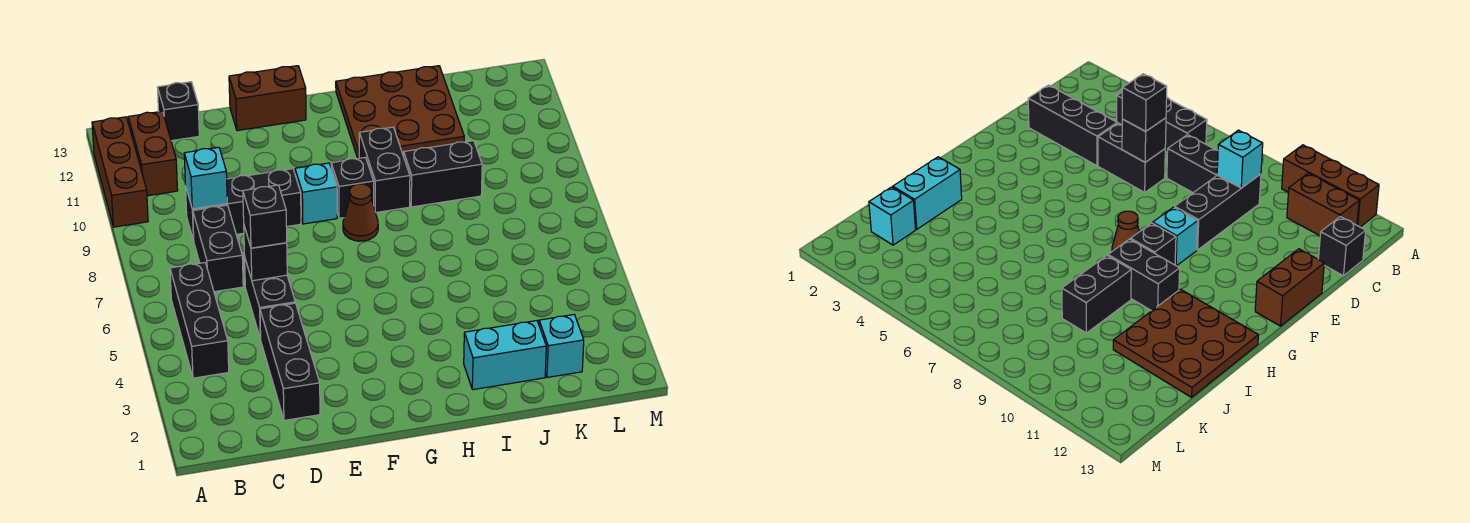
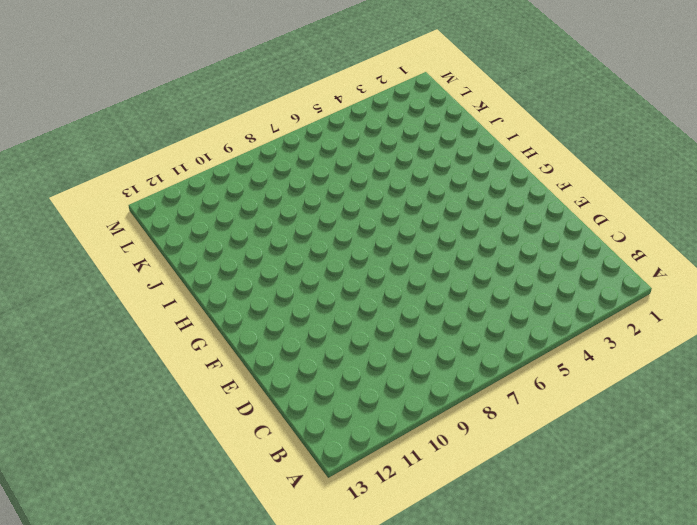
none -> brown brick A10:A12 level 1
none -> black brick B4:B6 level 1
none -> brown brick B11:B12 level 1

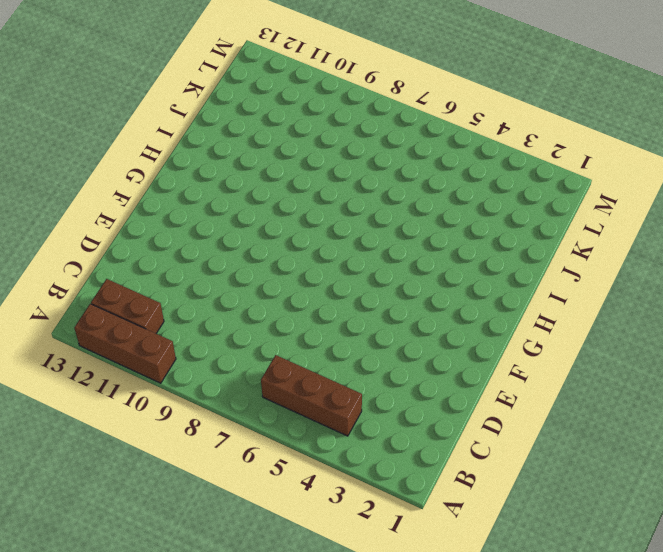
brown brick B4:B6 level 1 -> black brick B4:B6 level 1
none -> black brick C7:C8 level 1
none -> black brick C9:E9 level 1
none -> black brick C13 level 1

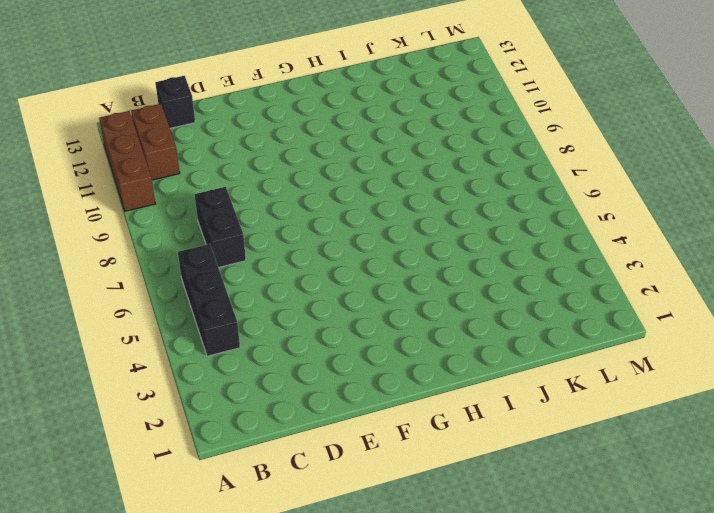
none -> black brick C9:E9 level 1
none -> black brick D2:D4 level 1
none -> black brick D5:D6 level 1

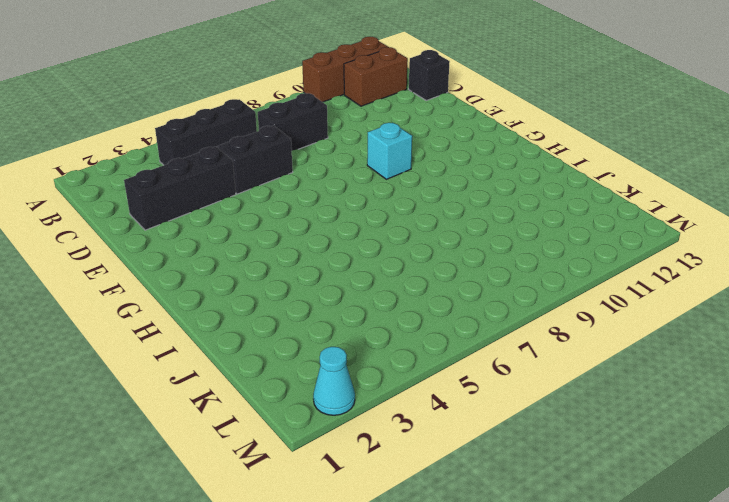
cyan cone M2 level 1 -> none
none -> black brick C9:E9 level 1
none -> brown brick E13:F13 level 1
none -> brown cone G8 level 1

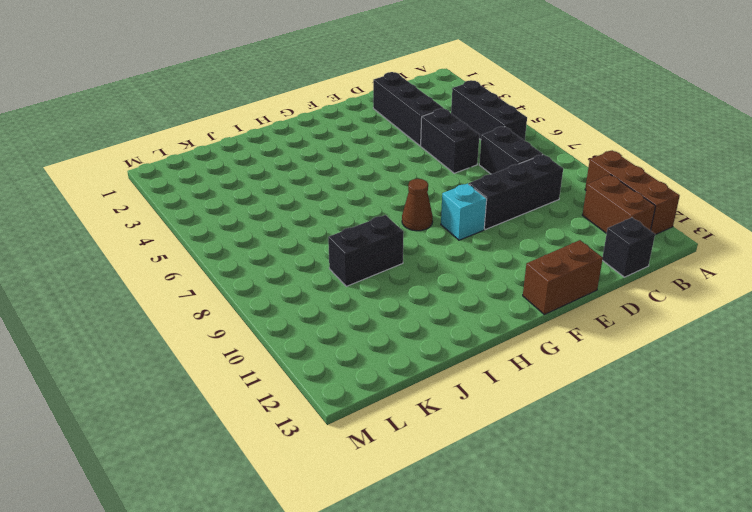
none -> black brick G9 level 1
none -> black brick H9:H10 level 1
none -> brown plate H11:J13 level 1

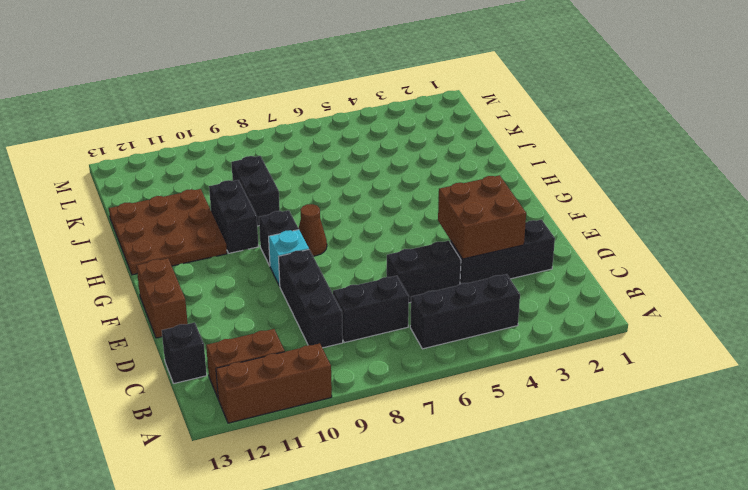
brown brick D3:E4 level 2 -> none
black brick H10:I10 level 1 -> black brick H9:H10 level 1
none -> cyan brick I2:J2 level 1
none -> cyan brick K2 level 1
none -> cyan brick C9 level 2

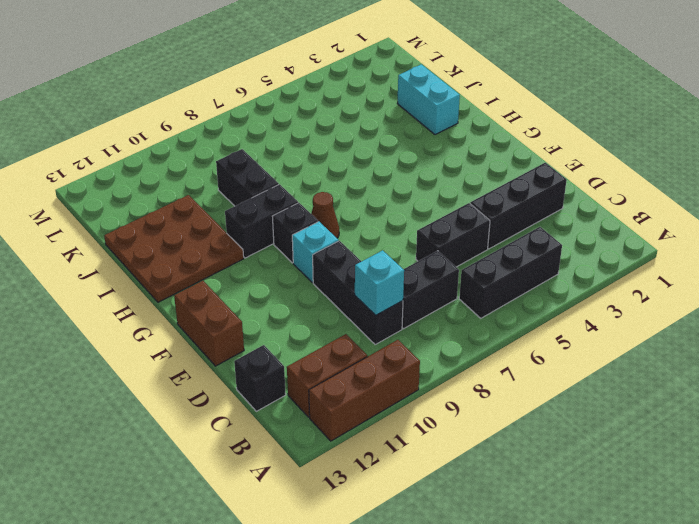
none -> cyan brick K2 level 1
none -> black brick D6 level 2
none -> black brick D6 level 3

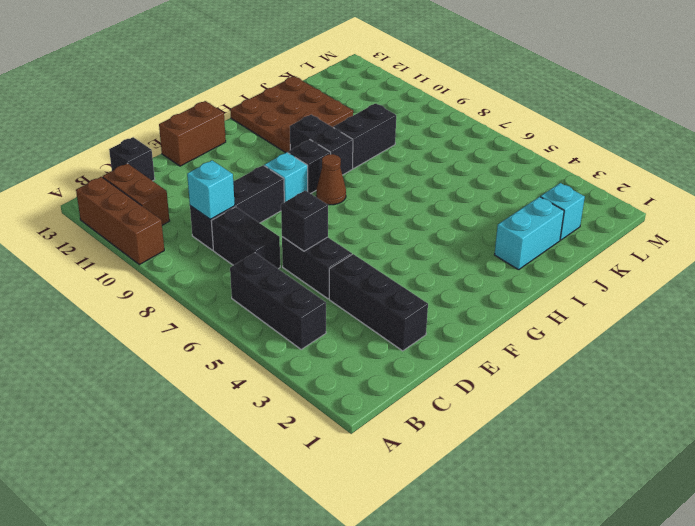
none -> black brick D6 level 3

